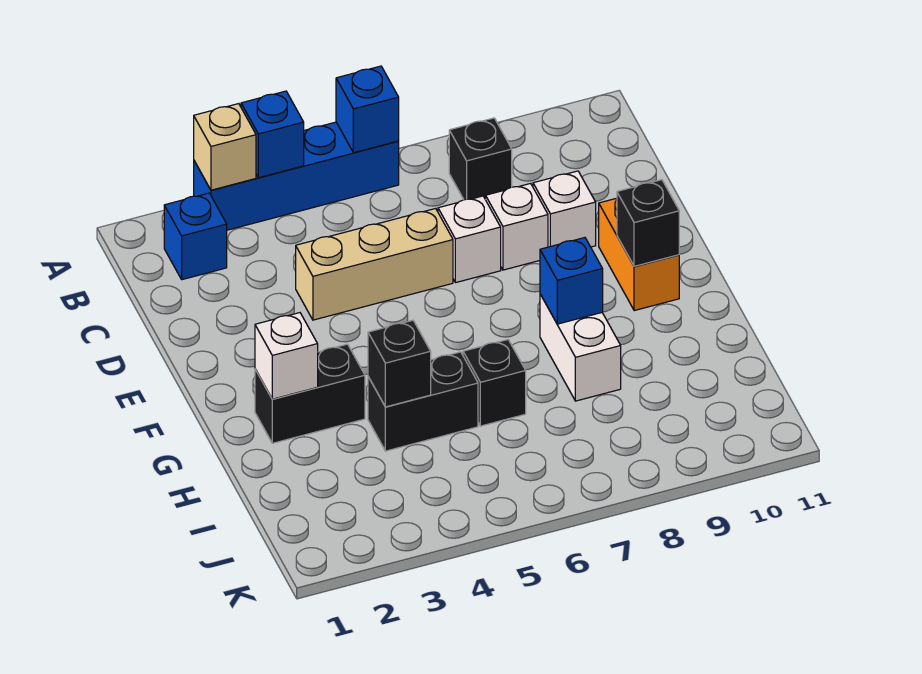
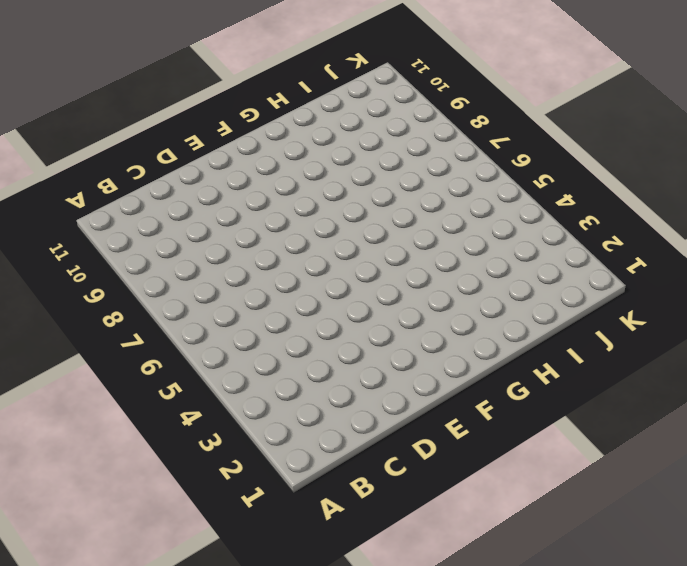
none -> blue brick A3:A6 level 1
none -> blue brick B2 level 1
none -> black brick B8 level 1

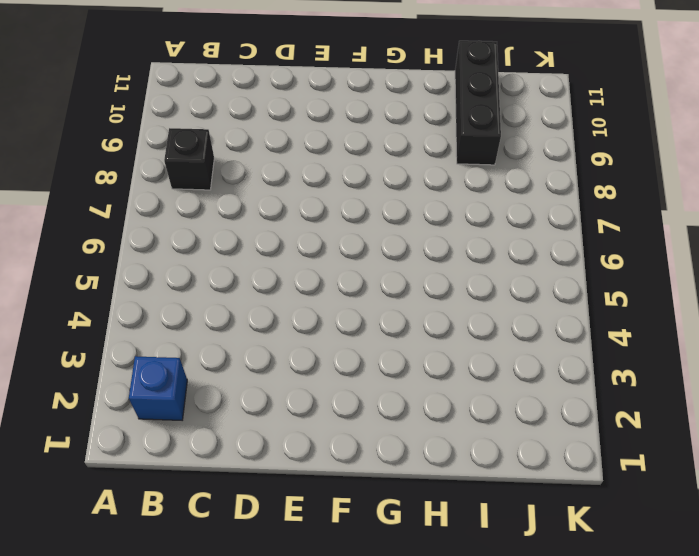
black brick I9:I11 level 1 -> none
none -> blue brick A3:A6 level 1
none -> tan brick D4:D6 level 1
none -> white brick D7 level 1

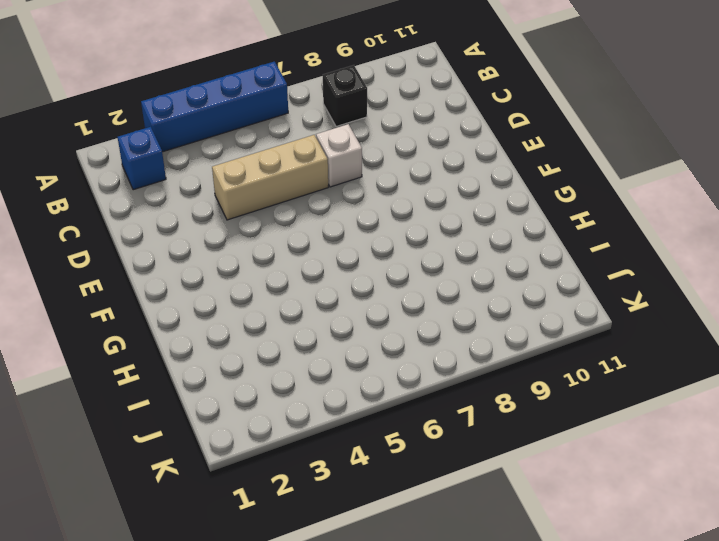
none -> white brick D8 level 1
none -> white brick D9 level 1
none -> orange brick E10:F10 level 1

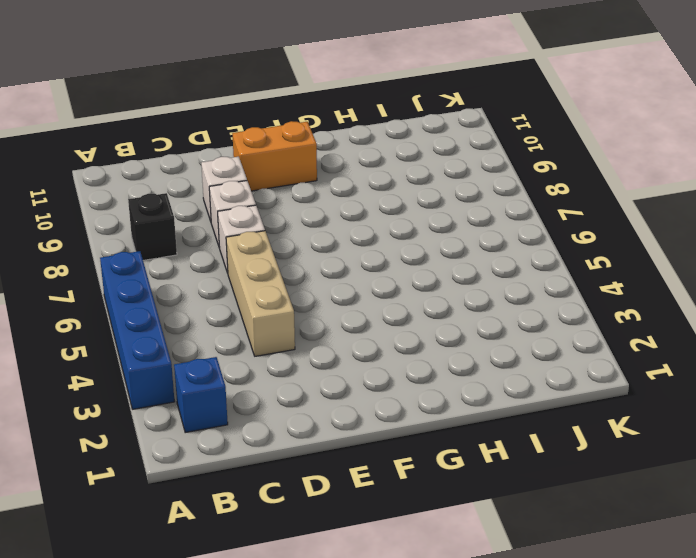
none -> black brick G2:G3 level 1
none -> white brick G8:H8 level 1
none -> black brick H4:H5 level 1

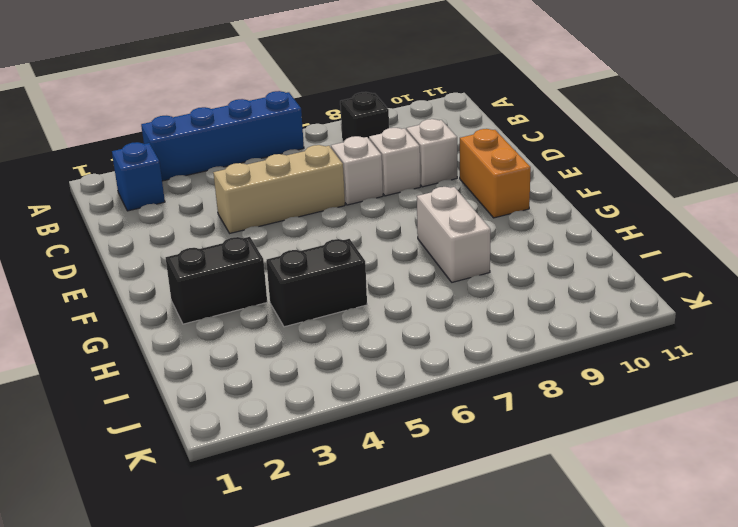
none -> black brick H6 level 1
none -> tan brick A3 level 2
none -> blue brick A4 level 2

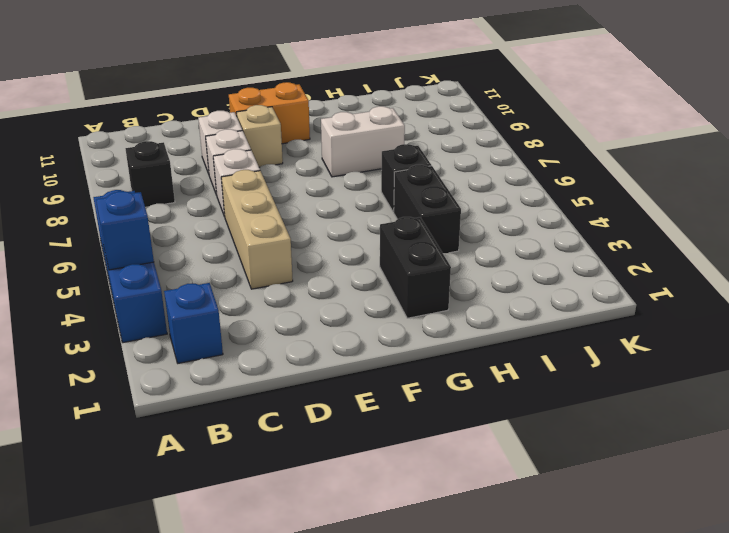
tan brick E9 level 1 -> tan brick A3 level 2
none -> blue brick A6 level 2
none -> black brick F10 level 2
none -> white brick G2 level 2

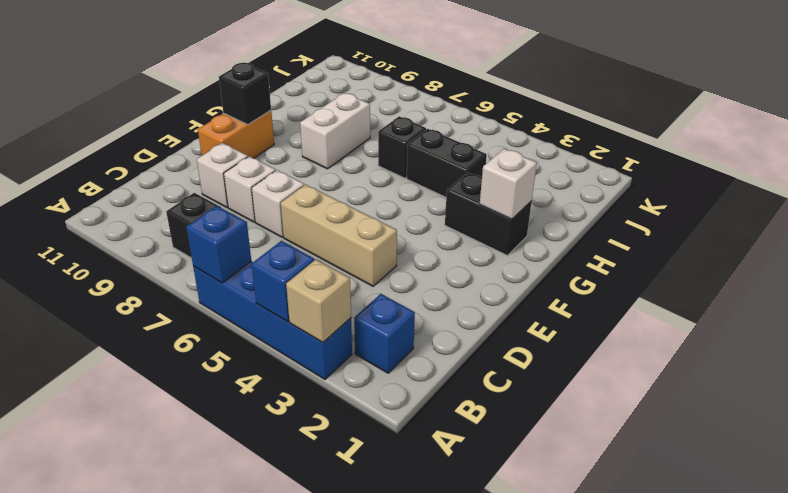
none -> blue brick G8 level 2
none -> black brick H4 level 2

